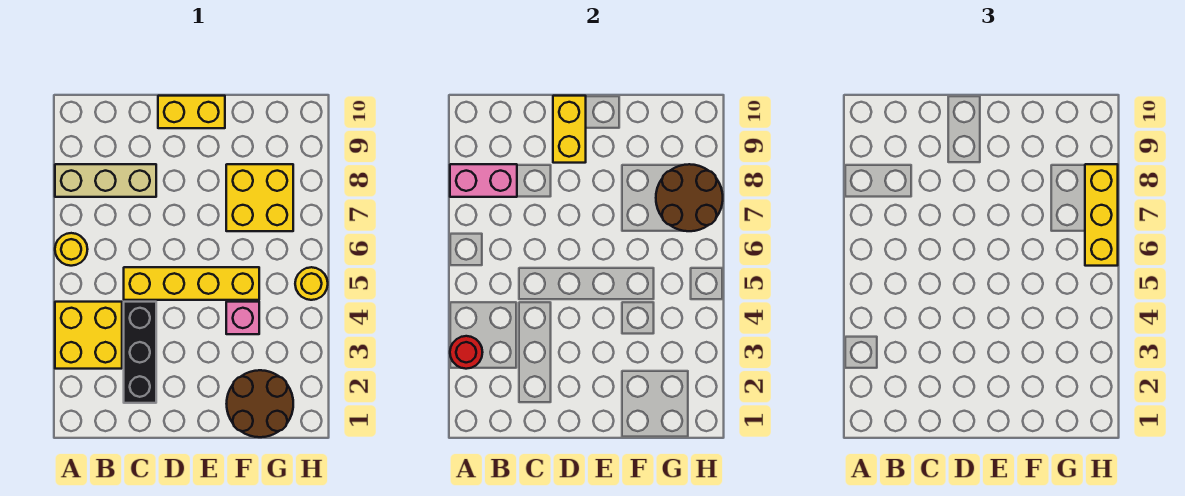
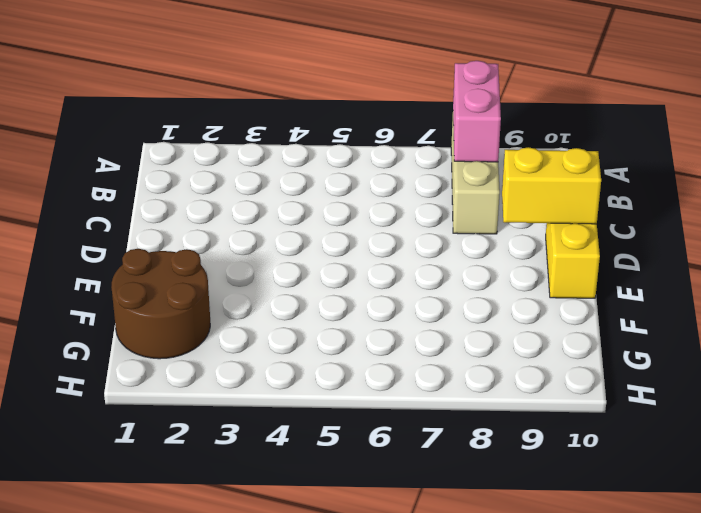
none -> yellow brick A3:B4 level 1
none -> yellow round brick A6 level 1
none -> black brick C2:C4 level 1

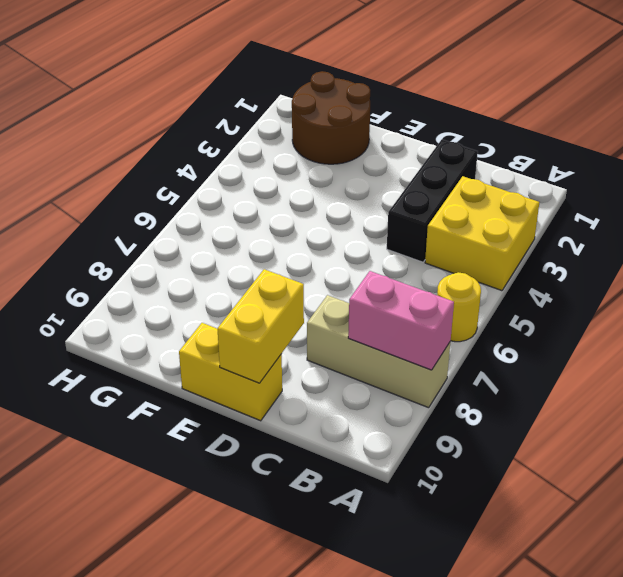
none -> yellow brick C5:F5 level 1
none -> pink brick F4 level 1
none -> yellow brick F7:G8 level 1

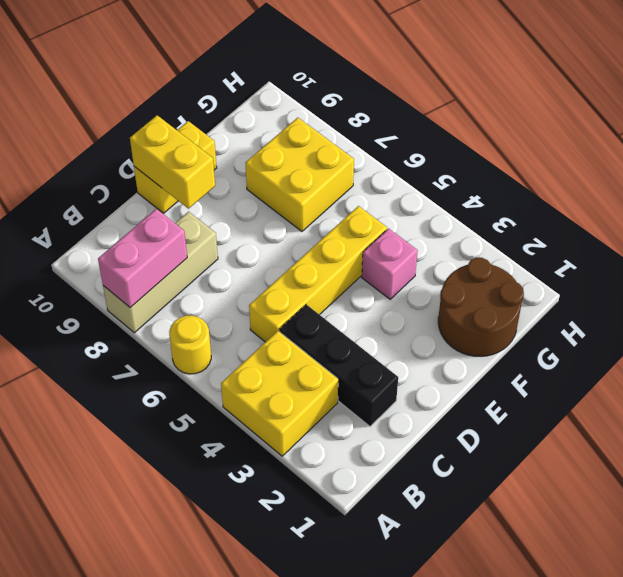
none -> yellow round brick H5 level 1
none -> red round brick A3 level 2
none -> brown round brick G7:H8 level 2

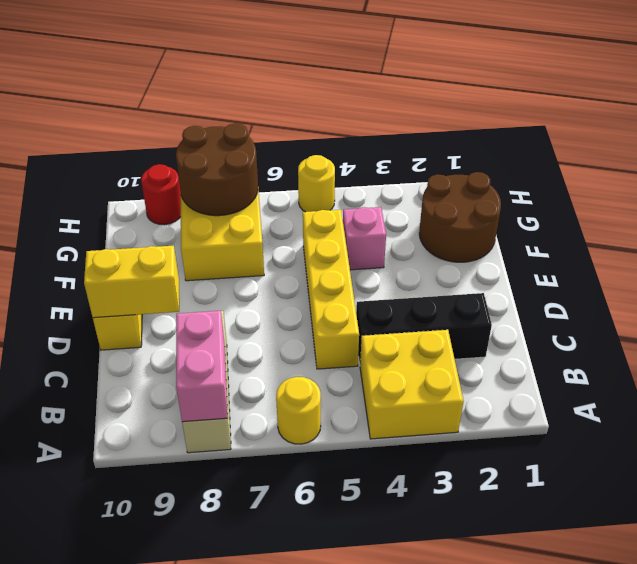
red round brick H9 level 1 -> red round brick A3 level 2
none -> yellow brick H6:H8 level 3

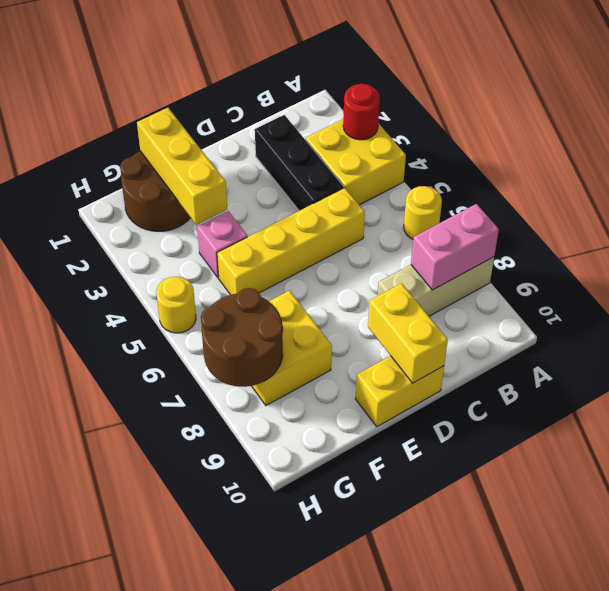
yellow brick F1:F3 level 2 -> yellow brick H6:H8 level 3

